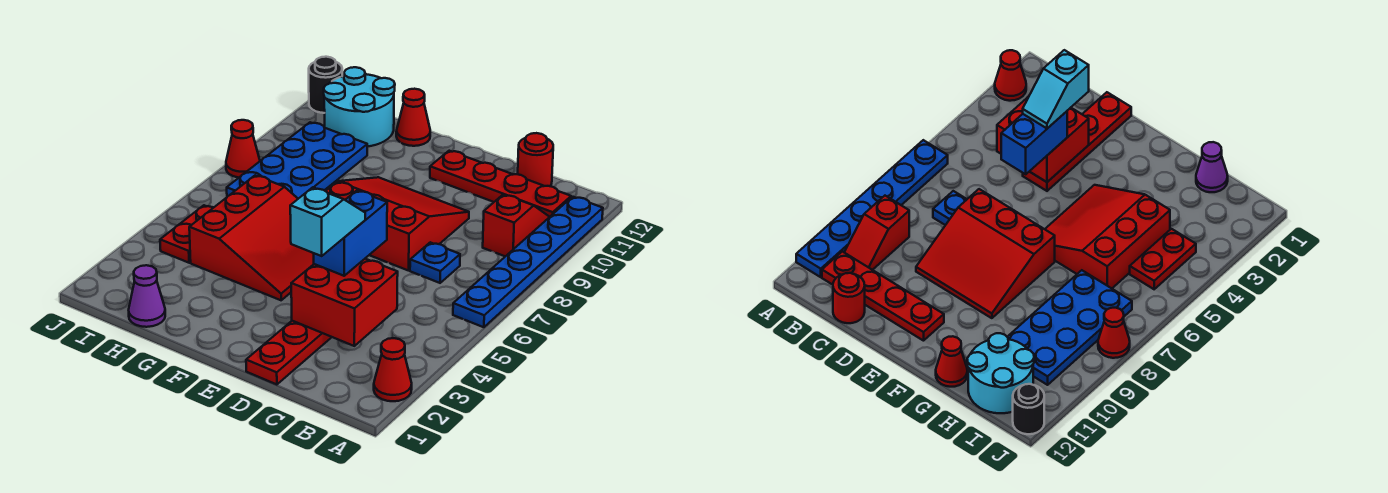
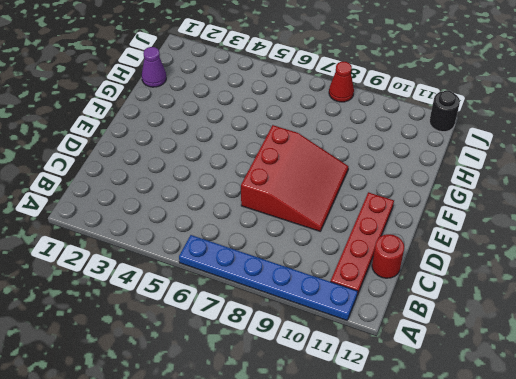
none -> red cone A2 level 1
none -> red slope B9:B10 level 1 top 9
none -> blue plate C7 level 1

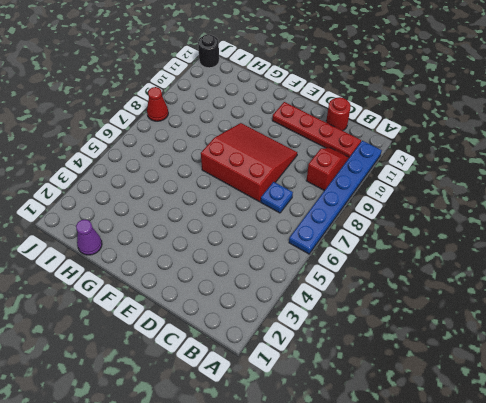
none -> red cone A2 level 1
none -> red plate D1:D4 level 1
none -> red slope F4:H6 level 1 top H

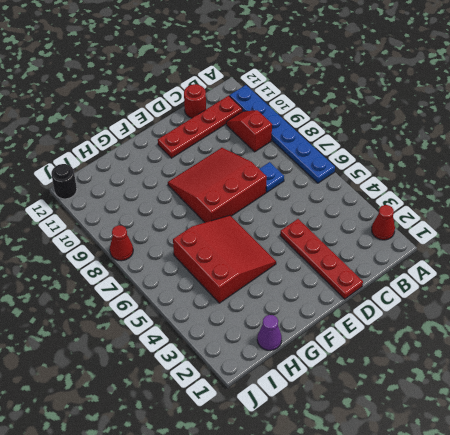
none -> red cone G12 level 1
none -> blue plate H7:I10 level 1
none -> cyan round brick H11:I12 level 1

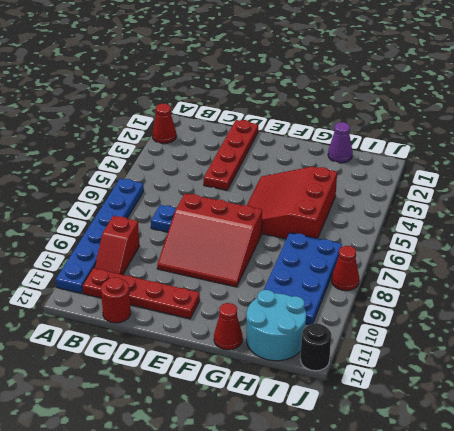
none -> red plate I4:I5 level 1
none -> red brick C3:D4 level 2
none -> blue brick D4:D5 level 3

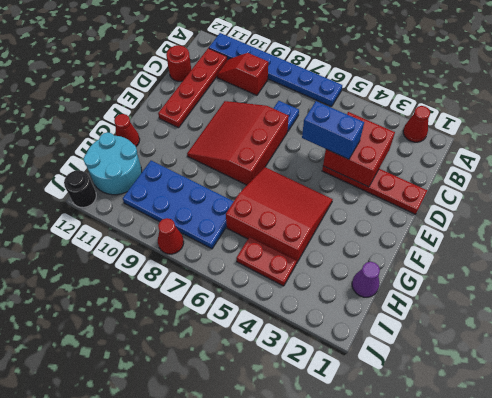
none -> cyan slope D3:D4 level 4 top 3

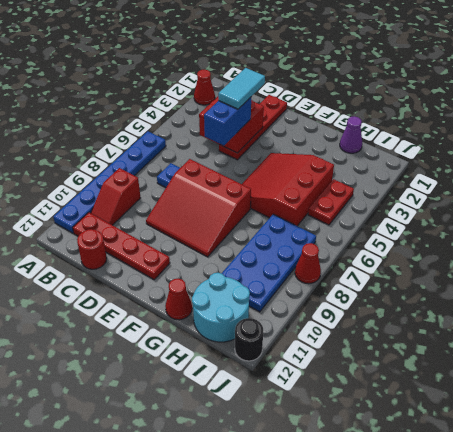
cyan tile D3:D4 level 4 -> cyan slope D3:D4 level 4 top 3

